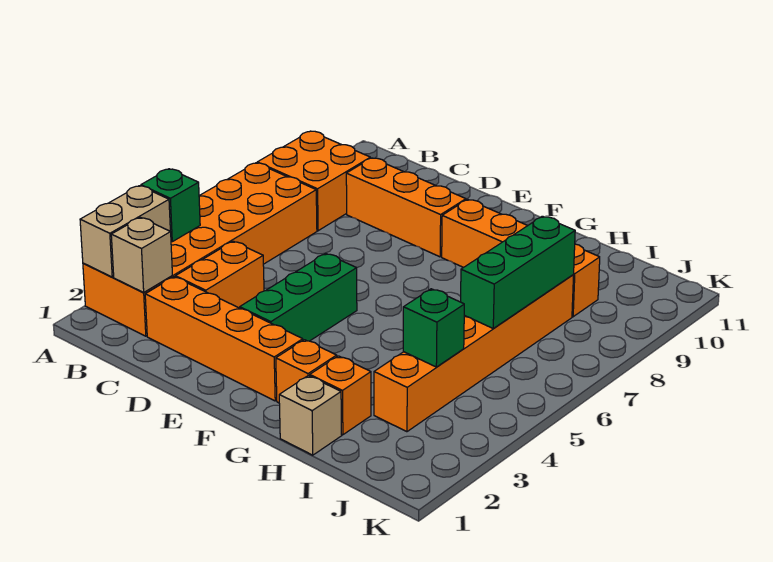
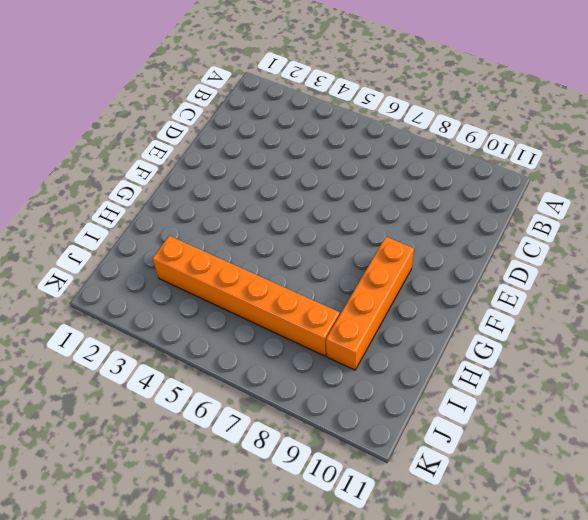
none -> orange brick A2:B7 level 1
none -> orange brick A8:B9 level 1
none -> orange brick C2:F2 level 1

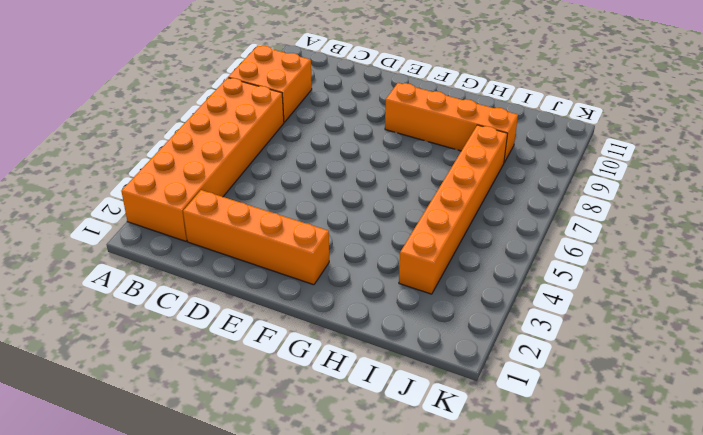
none -> orange brick C3:C4 level 1
none -> orange brick C9:E9 level 1
none -> green brick E3:E5 level 1

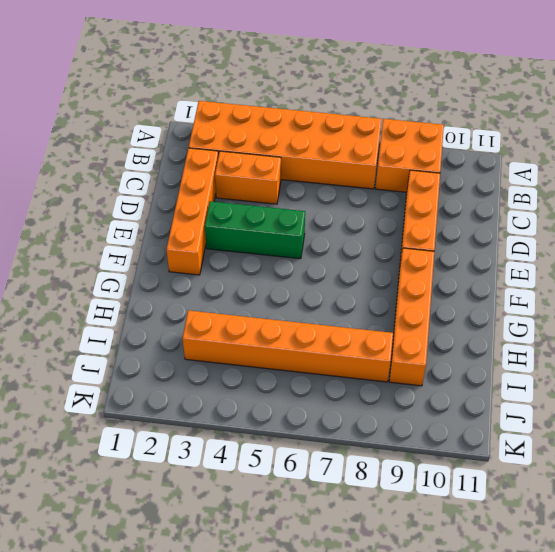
none -> orange brick G2 level 1
none -> tan brick H1 level 1
none -> orange brick H2 level 1

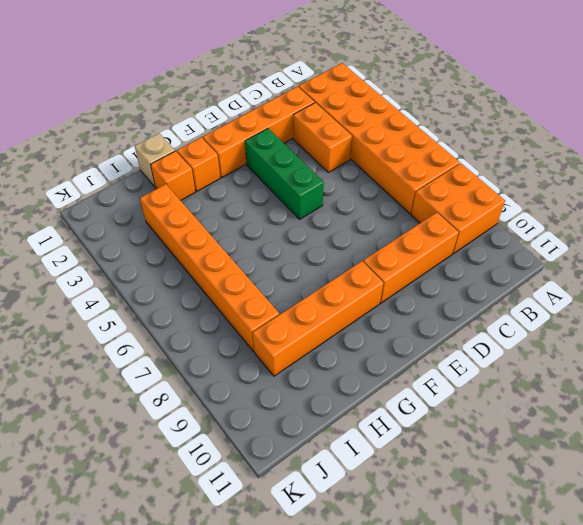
none -> tan brick A2:A3 level 2
none -> green brick A4 level 2
none -> tan brick B2 level 2

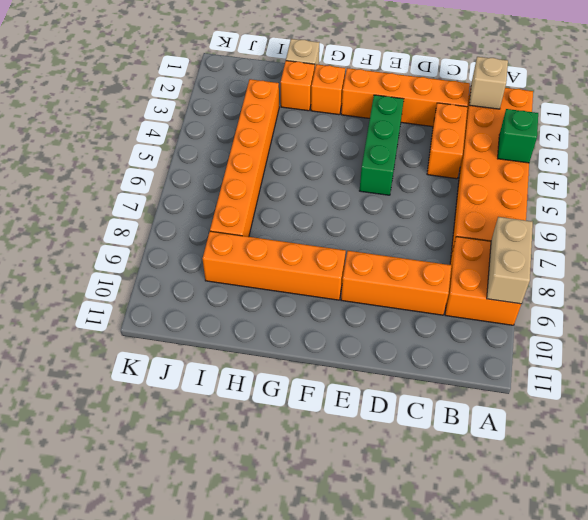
tan brick A8:A9 level 2 -> tan brick A2:A3 level 2
none -> green brick I4 level 2
none -> green brick I6:I8 level 2

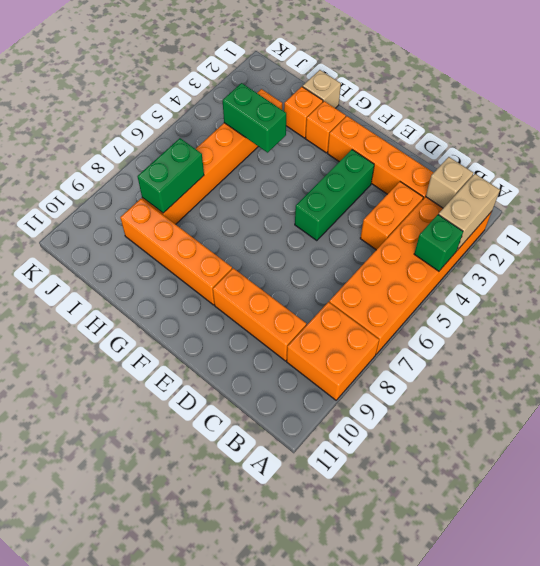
green brick H4:I4 level 2 -> green brick I4 level 2
green brick I7:I8 level 2 -> green brick I6:I8 level 2

